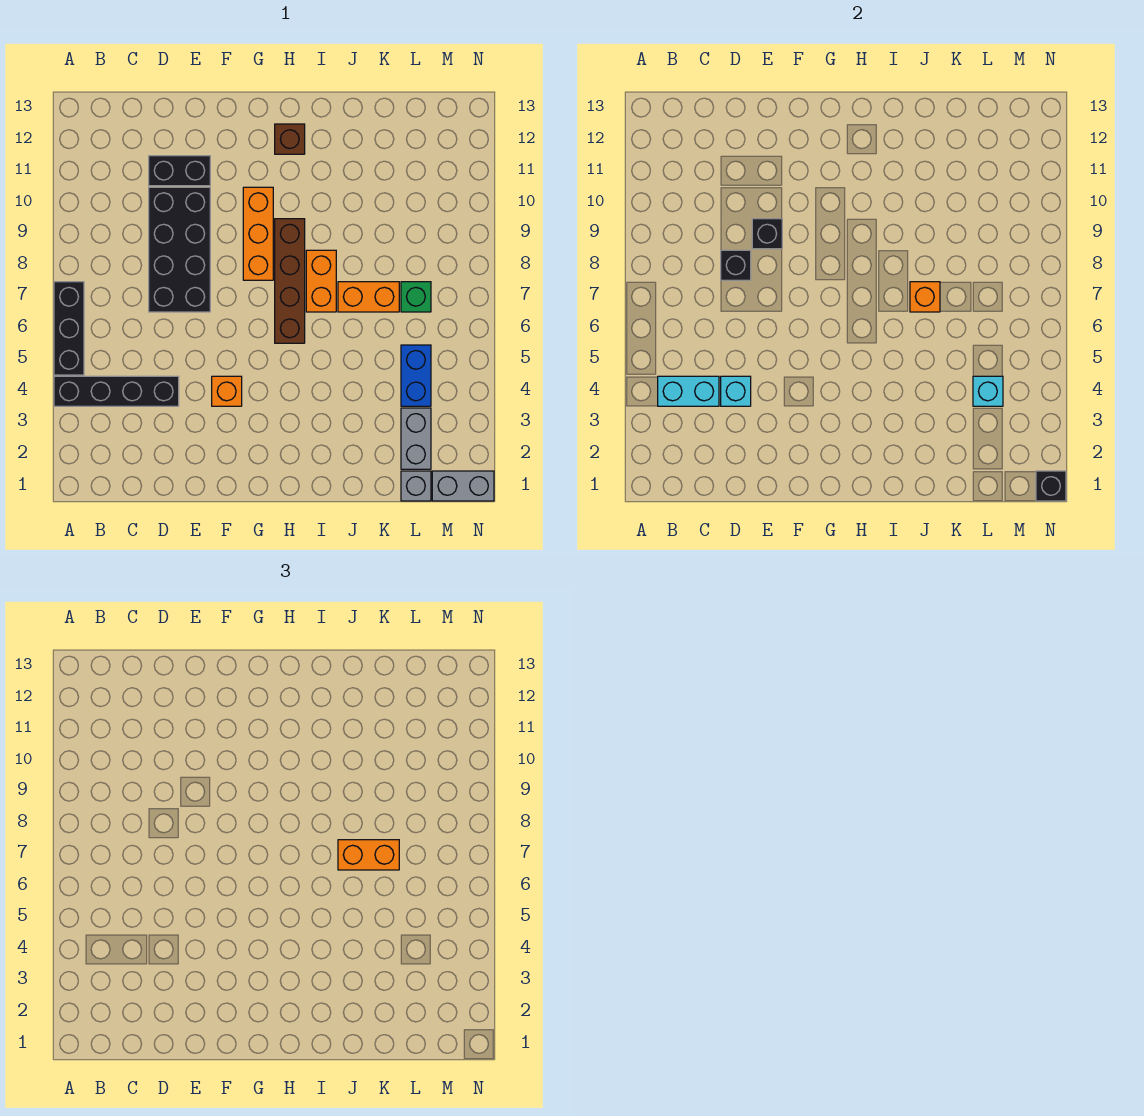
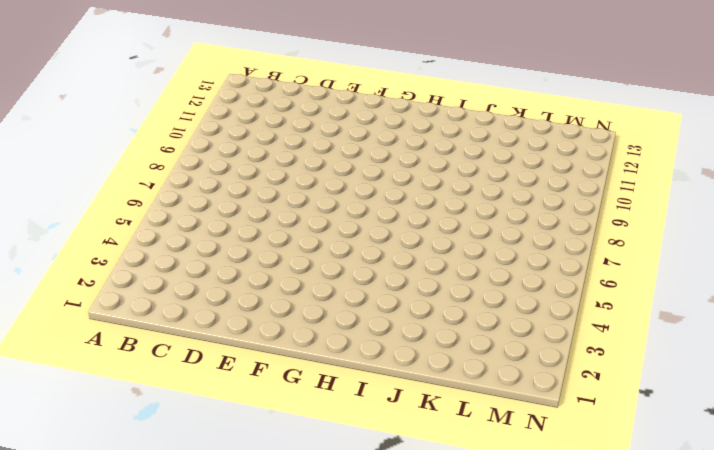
none -> black brick A4:D4 level 1
none -> black brick A5:A7 level 1
none -> black brick D7:E10 level 1

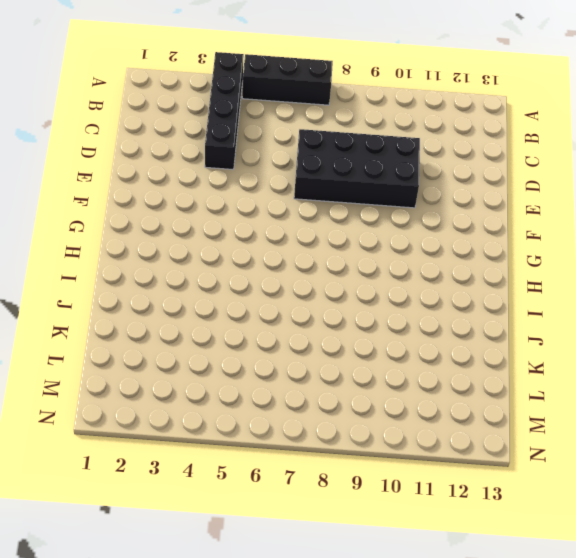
none -> black brick D11:E11 level 1
none -> orange brick F4 level 1
none -> orange brick G8:G10 level 1

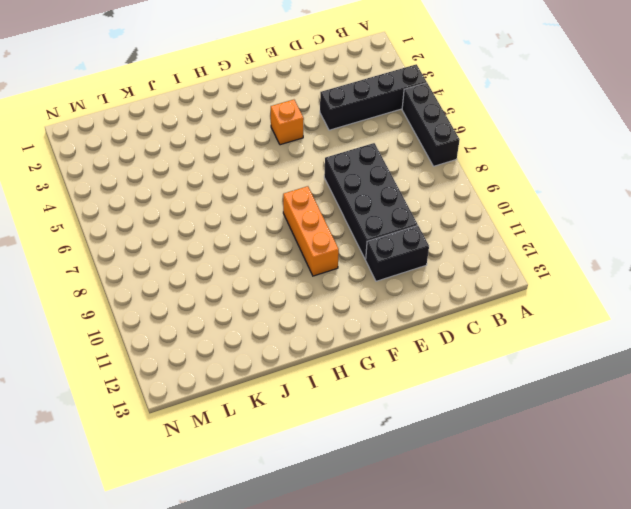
none -> brown brick H6:H9 level 1
none -> brown brick H12 level 1
none -> orange brick I7:I8 level 1

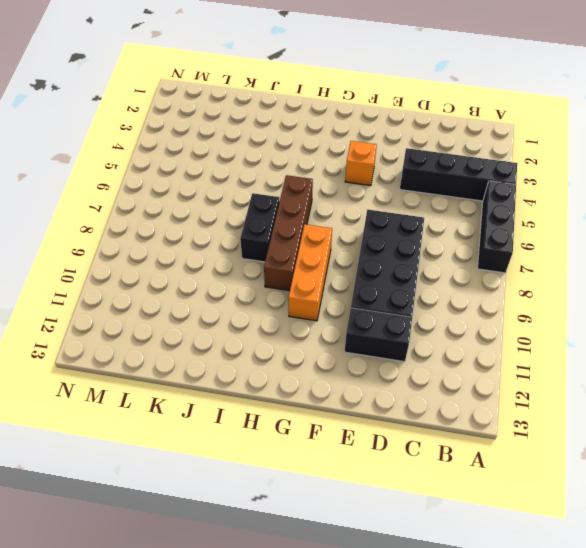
black brick I7:I8 level 1 -> orange brick I7:I8 level 1
none -> brown brick H12 level 1
none -> orange brick J7:K7 level 1
none -> grey brick L1 level 1

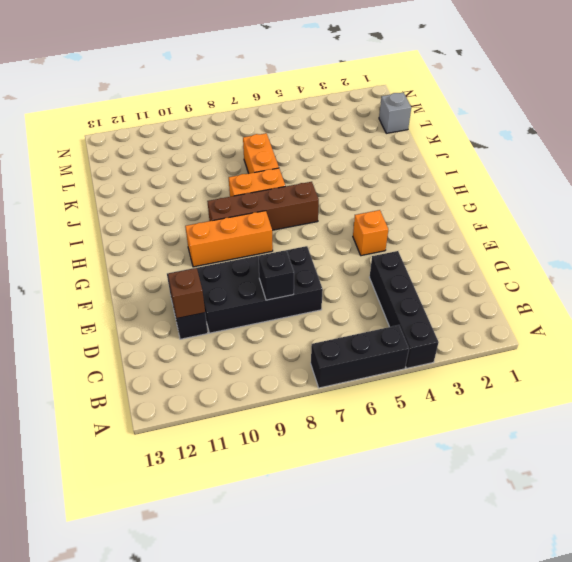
brown brick D11 level 2 -> brown brick H12 level 1
none -> grey brick L2:L3 level 1
none -> blue brick L4:L5 level 1
none -> green brick L7 level 1

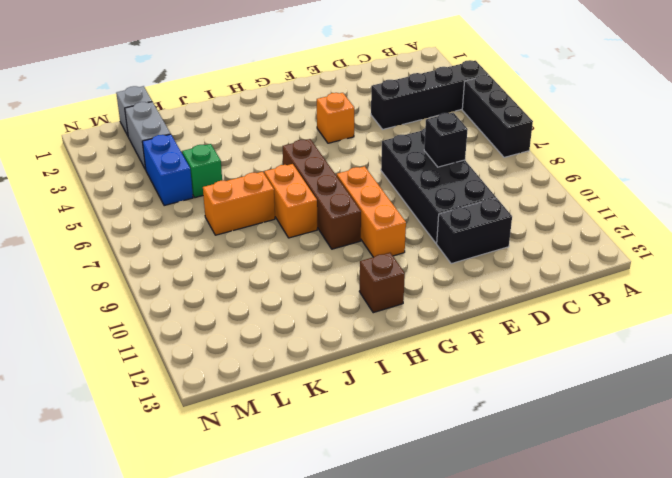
green brick K5 level 1 -> green brick L7 level 1
none -> grey brick M1:N1 level 1
none -> cyan brick B4:C4 level 2
none -> cyan brick D4 level 2

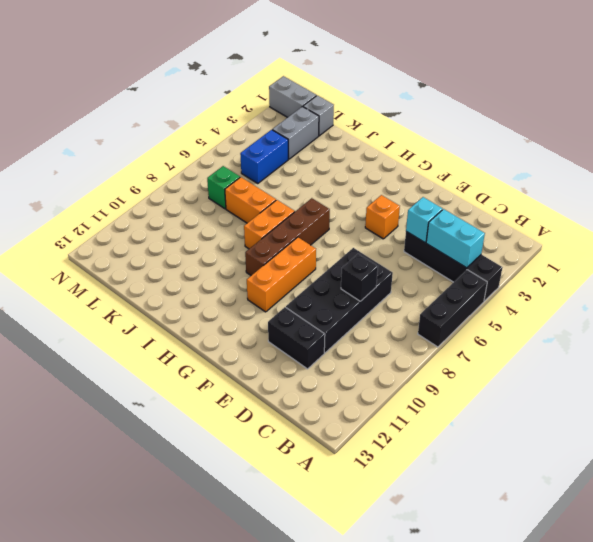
none -> brown brick H12 level 1
none -> black brick E9 level 2
none -> orange brick J7 level 2

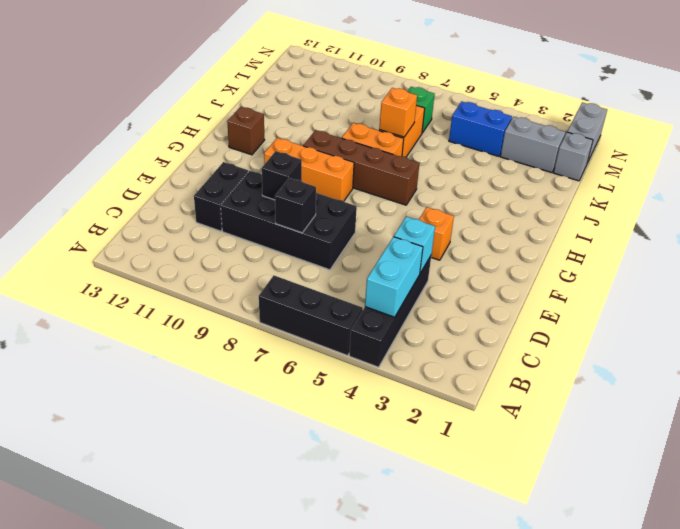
none -> cyan brick L4 level 2
none -> black brick N1 level 2
none -> orange brick J7:K7 level 3

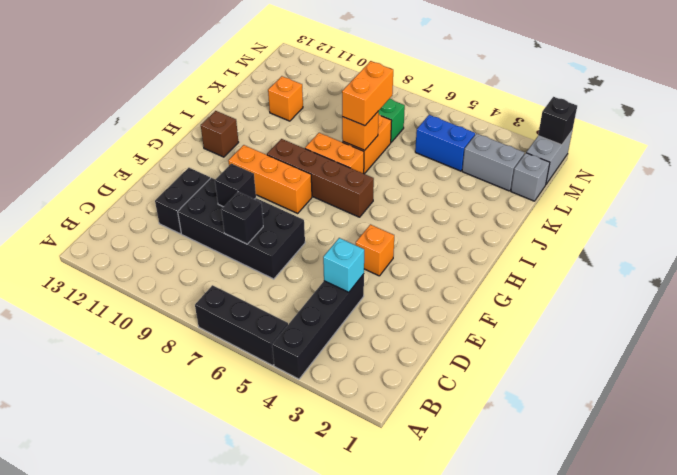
orange brick K11 level 1 -> none
none -> cyan brick B4:C4 level 2
none -> cyan brick L4 level 2

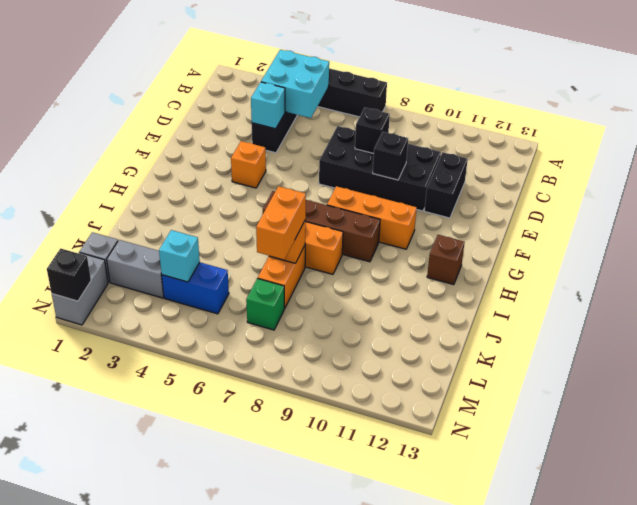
cyan brick B4:C5 level 2 -> cyan brick B4:C4 level 2

